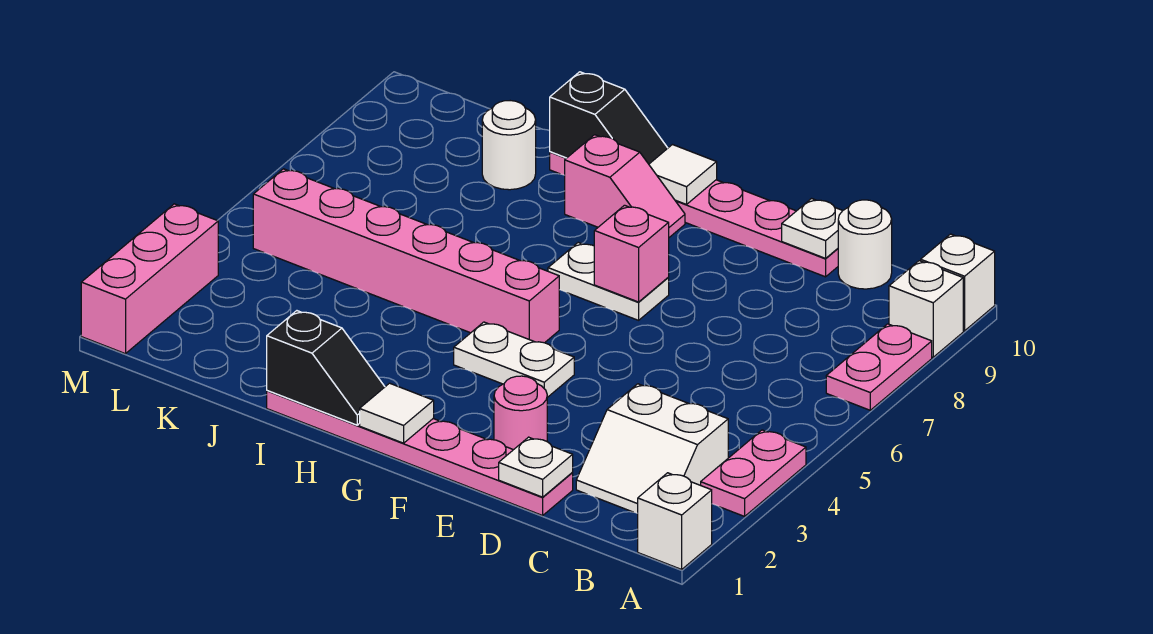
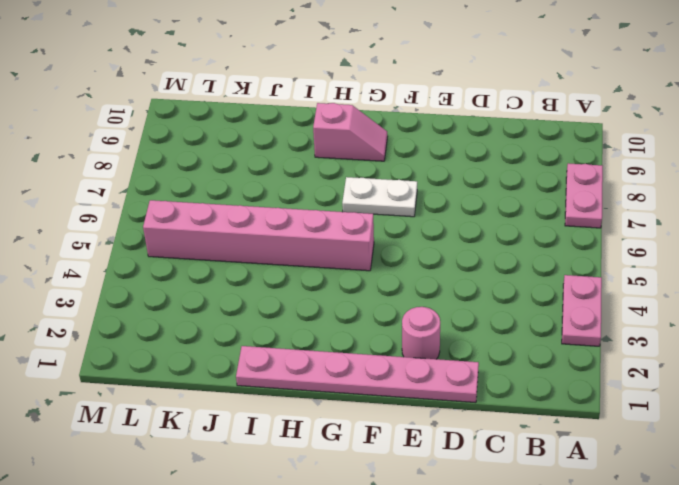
none -> white brick A1 level 1
none -> white brick A9 level 1
none -> white brick A10 level 1

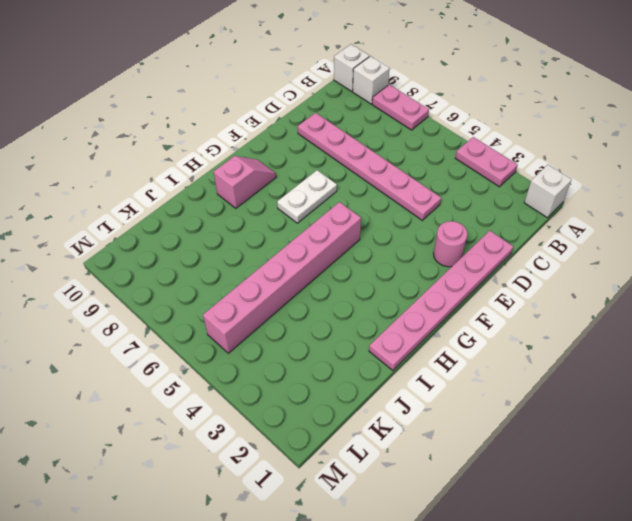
pink plate D4:D9 level 1 -> pink plate D10:I10 level 1
none -> white slope B2:C3 level 1 top 3
none -> white round brick C10 level 1
none -> white plate F4:G4 level 1

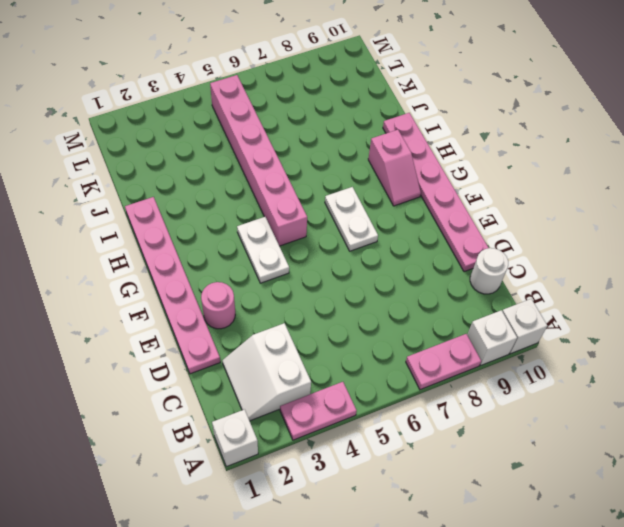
none -> white round brick J9 level 1
none -> pink brick M1:M3 level 1
none -> white plate D1 level 2

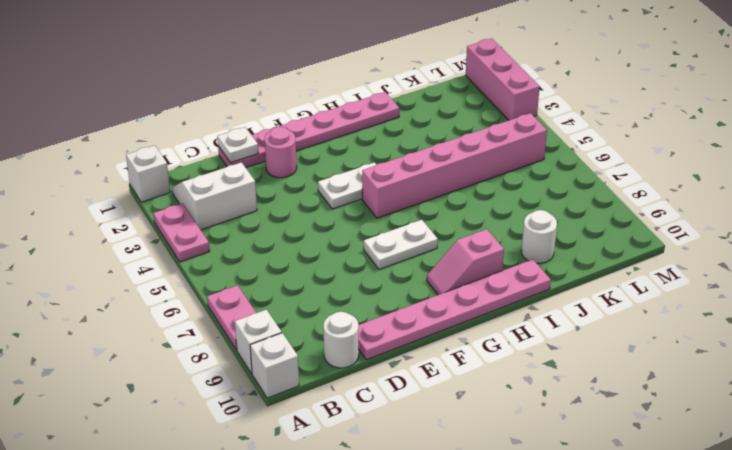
none -> white plate D10 level 2
none -> pink brick F7 level 2
none -> white tile G1 level 2

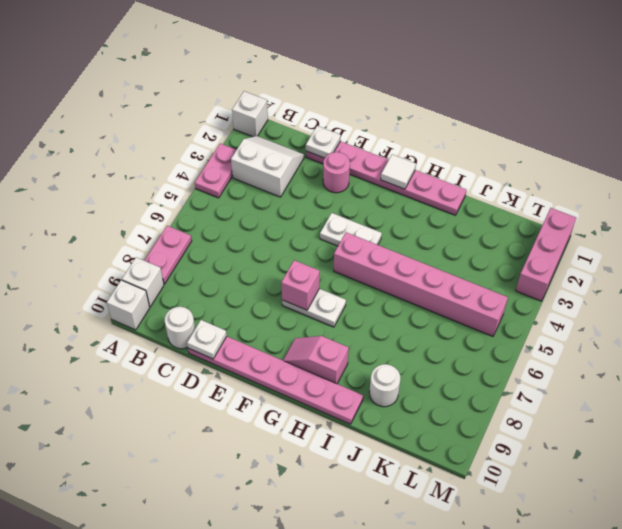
none -> white tile G10 level 2
none -> black slope H1:I1 level 2 top I
none -> black slope H10:I10 level 2 top I

